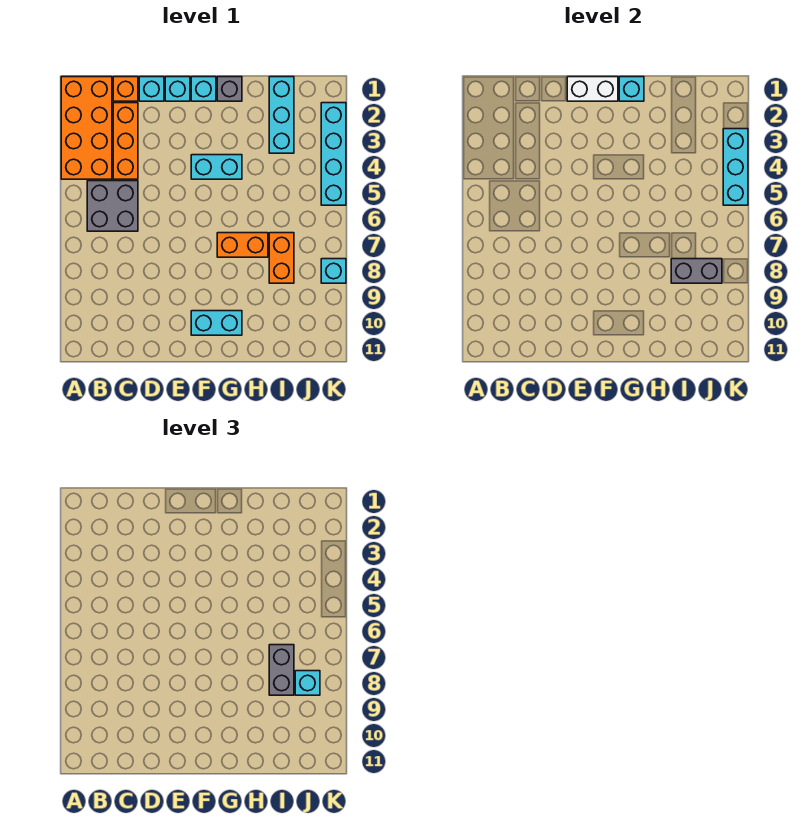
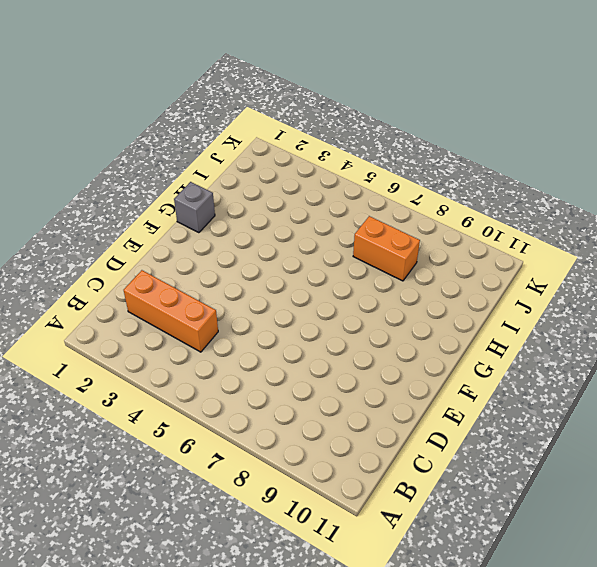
none -> orange brick A1:B4 level 1
none -> grey brick B5:C6 level 1
none -> orange brick C1 level 1

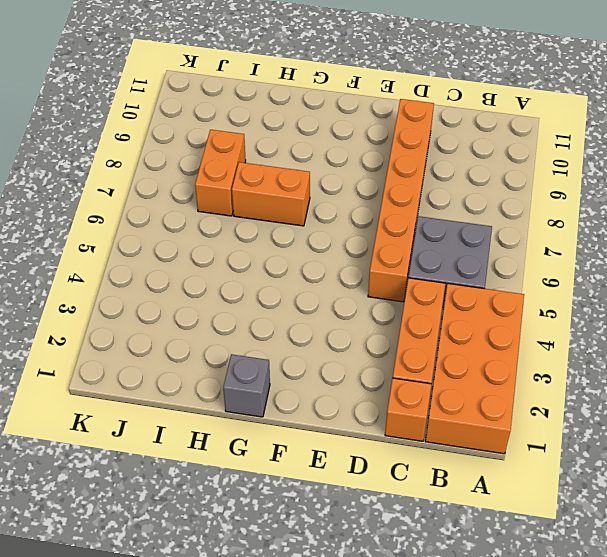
orange brick D5:D10 level 1 -> none
none -> cyan brick D1 level 1
none -> cyan brick E1 level 1
none -> cyan brick F1 level 1

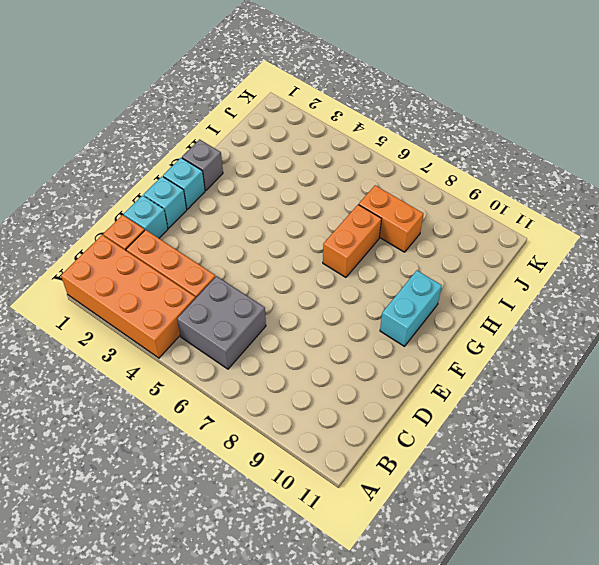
none -> cyan brick F4:G4 level 1
none -> cyan brick I1:I3 level 1
none -> cyan brick K2:K5 level 1

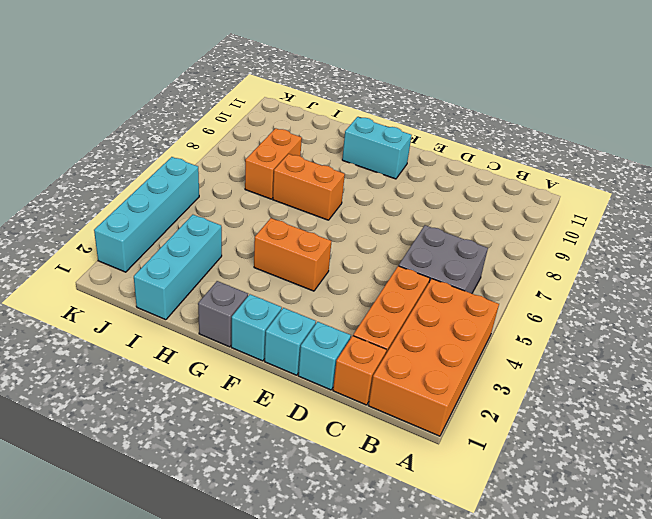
orange brick F4:G4 level 1 -> cyan brick F4:G4 level 1
none -> cyan brick K8 level 1
none -> white brick E1:F1 level 2
none -> cyan brick G1 level 2

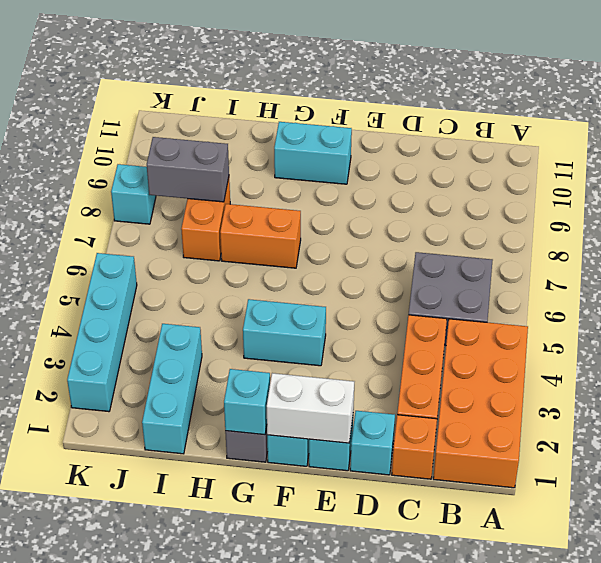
none -> cyan brick K3:K5 level 2
none -> grey brick I7:I8 level 3
none -> cyan brick J8 level 3

